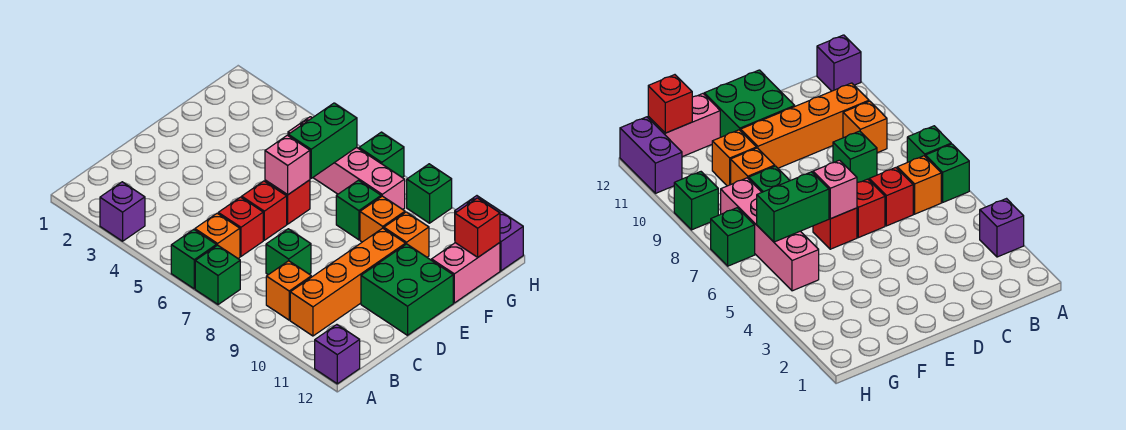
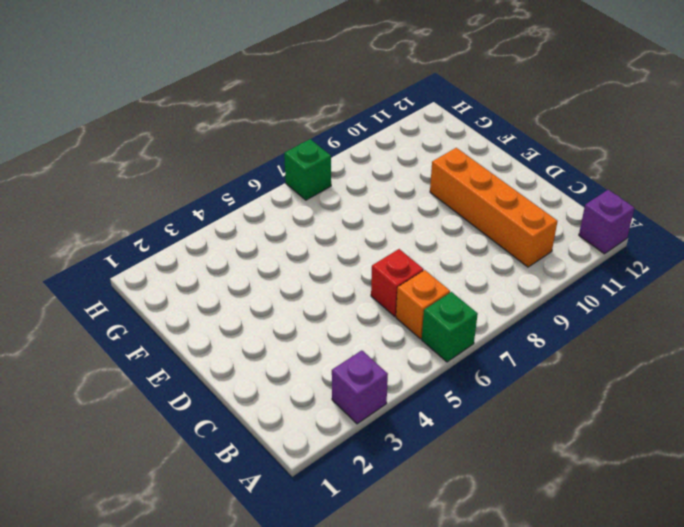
none -> green brick A7 level 1
none -> orange brick B9 level 1
none -> green brick C8 level 1

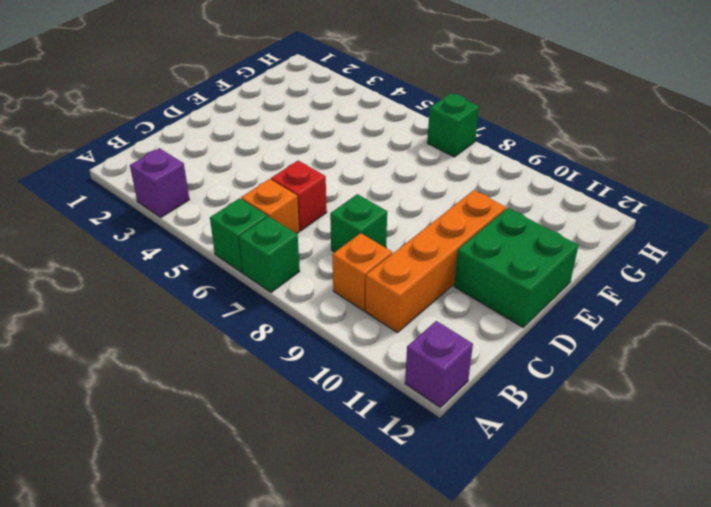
none -> red brick D6 level 1
none -> red brick E6 level 1
none -> green brick F8 level 1

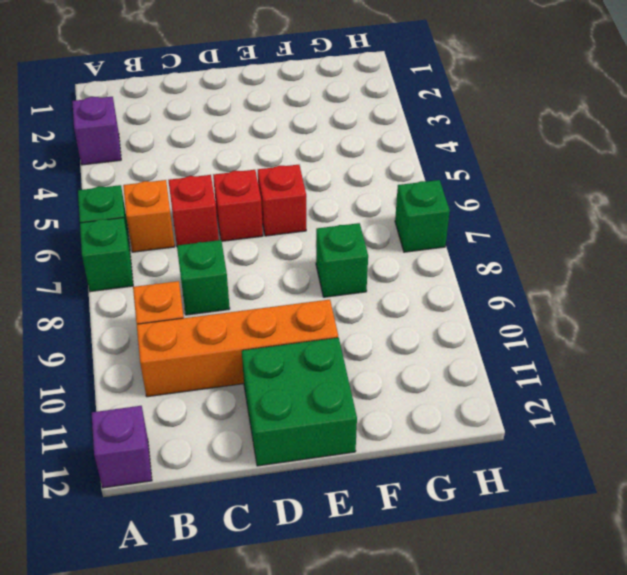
none -> orange brick F9 level 1
none -> orange brick F10 level 1
none -> pink brick F12:G12 level 1

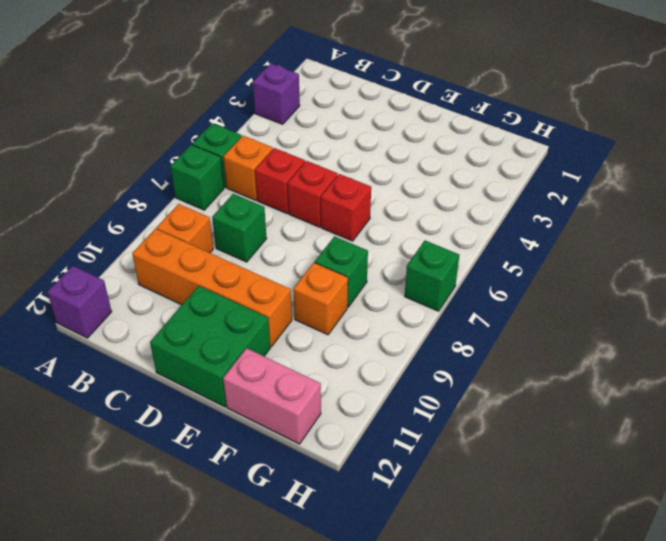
none -> orange brick F10 level 1
none -> pink brick G5:G8 level 1
none -> green brick H9 level 1

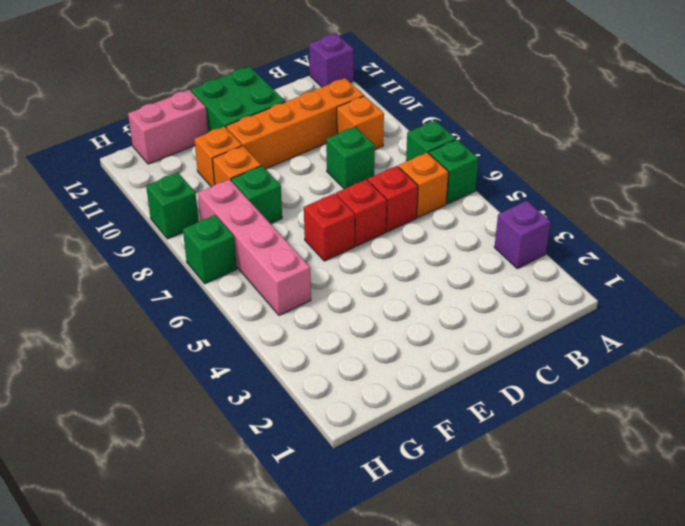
none -> purple brick H11:H12 level 1
none -> pink brick E6 level 2
none -> green brick F6:G6 level 2

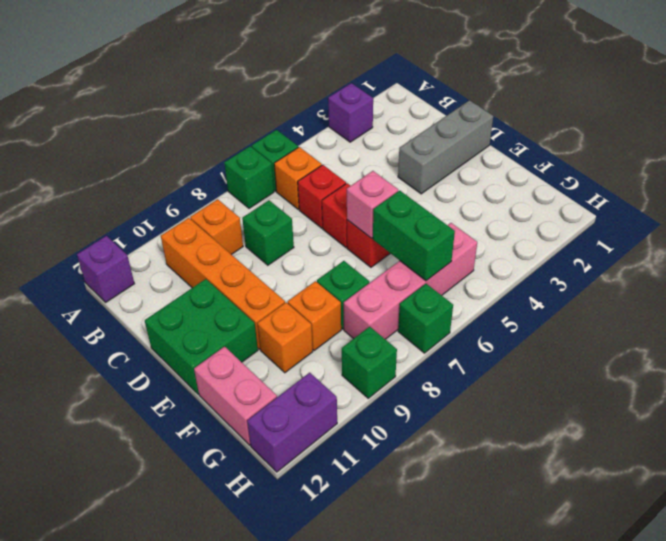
grey brick D1:D3 level 1 -> none
none -> red brick G12 level 2

